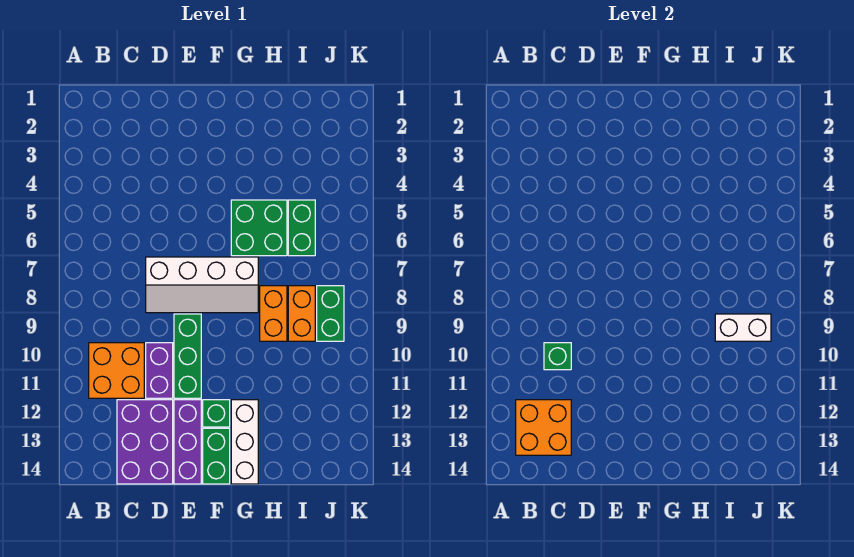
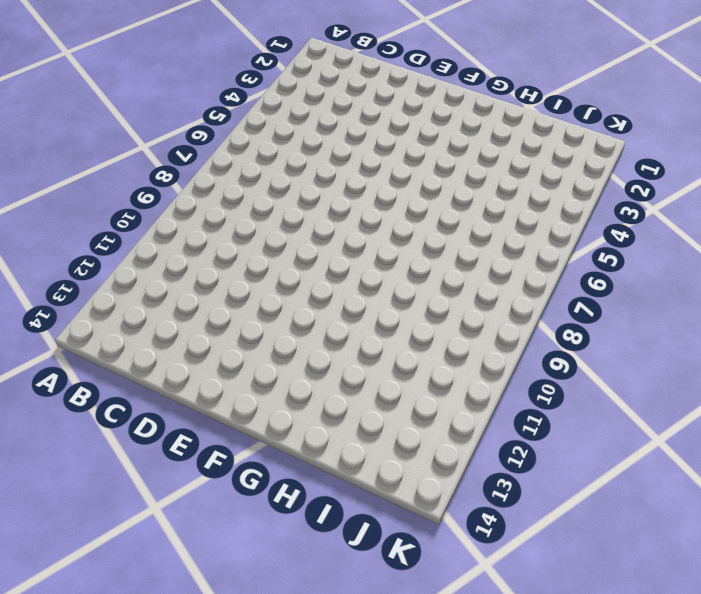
none -> orange brick B10:C11 level 1
none -> purple brick C12:D14 level 1
none -> white slope D7:G8 level 1 top 7

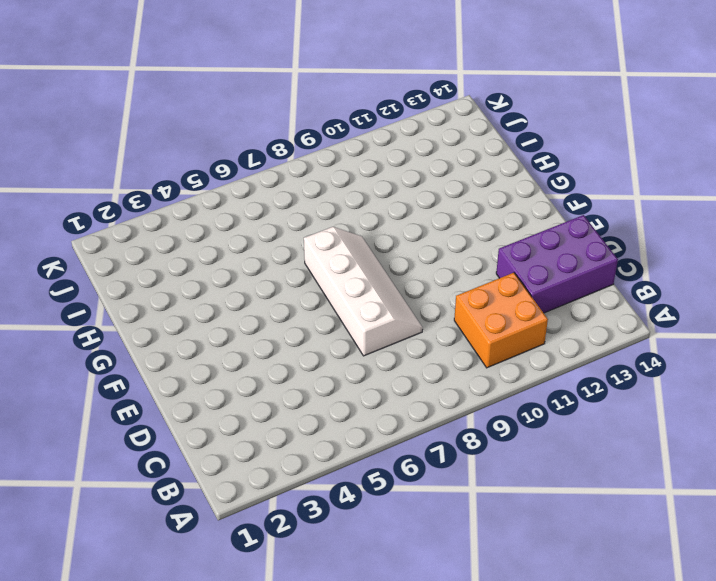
none -> purple brick D10:D11 level 1
none -> green brick E9:E11 level 1
none -> purple brick E12:E14 level 1

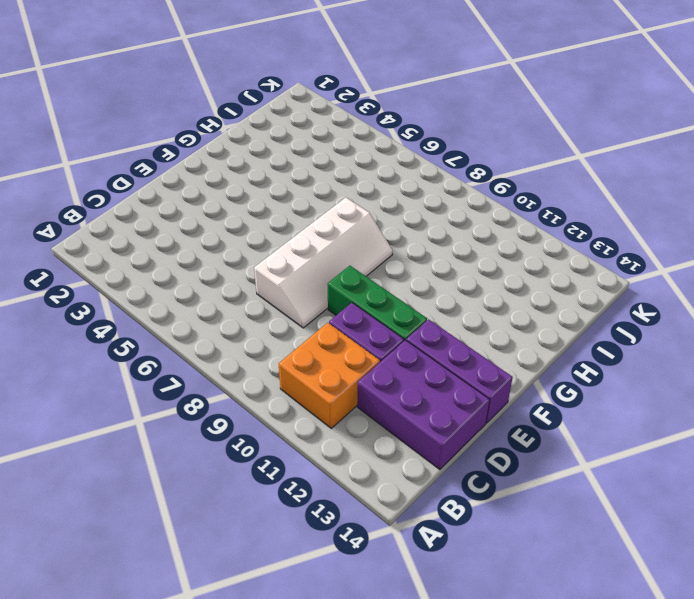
none -> green brick F12 level 1
none -> green brick F13:F14 level 1
none -> green brick G5:H6 level 1

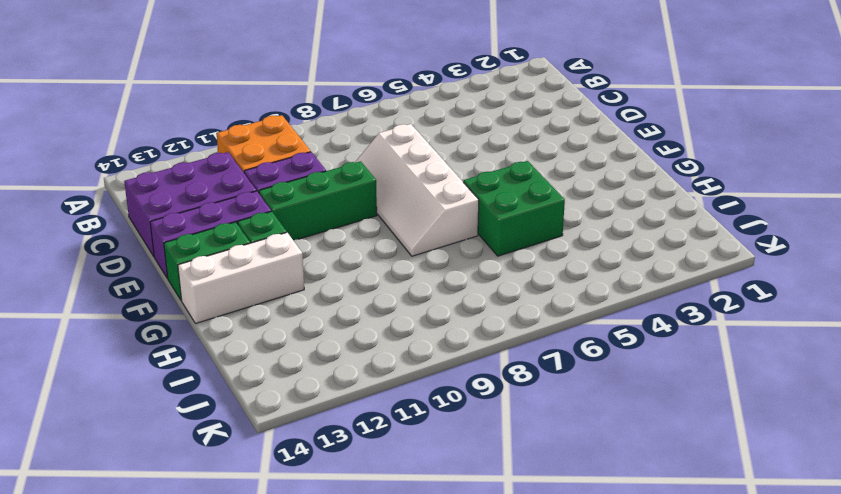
none -> orange brick H8:H9 level 1
none -> green brick I5:I6 level 1
none -> orange brick I8:I9 level 1

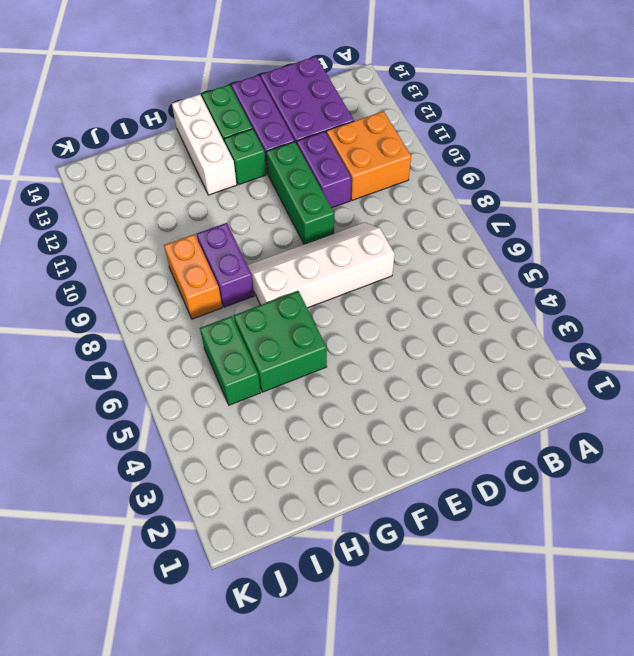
purple brick H8:H9 level 1 -> orange brick H8:H9 level 1
none -> green brick J8:J9 level 1
none -> orange brick B12:C13 level 2
none -> green brick C10 level 2

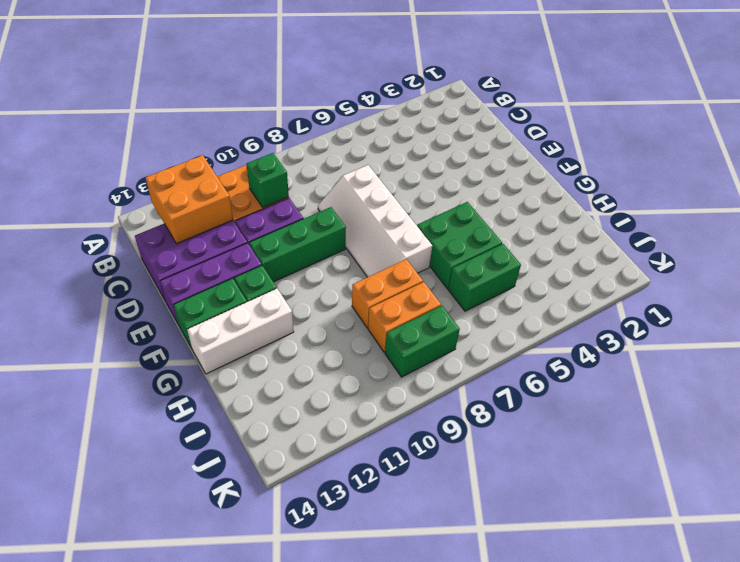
none -> white brick I9:J9 level 2

